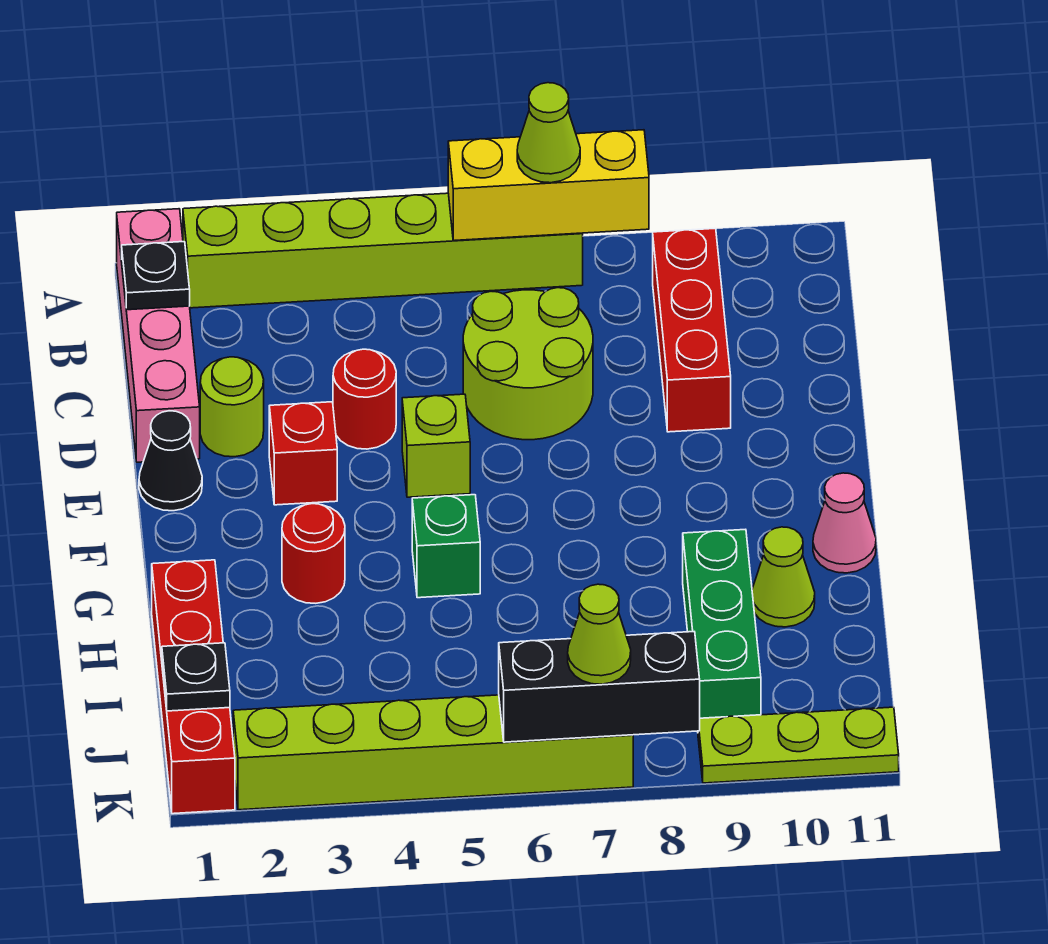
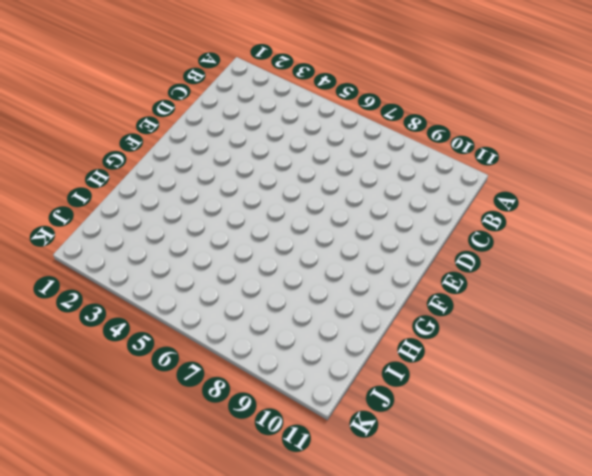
none -> pink brick A1:D1 level 1
none -> lime brick A2:A7 level 1
none -> red brick B9:D9 level 1

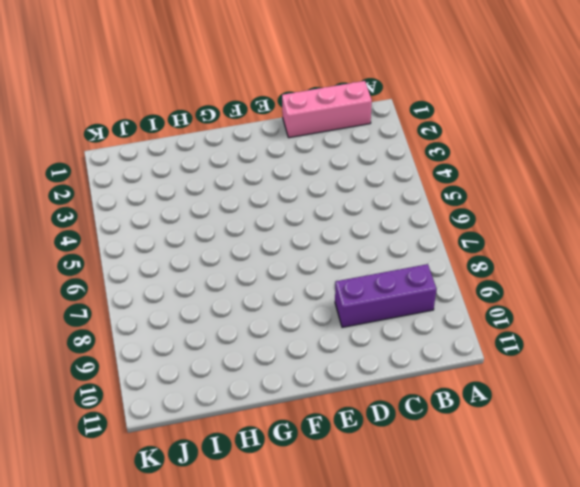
pink brick B1:D1 level 1 -> pink brick A1:D1 level 1
purple brick B9:D9 level 1 -> red brick B9:D9 level 1
none -> lime brick A2:A7 level 1
none -> lime round brick C6:D7 level 1
none -> lime round brick D2 level 1

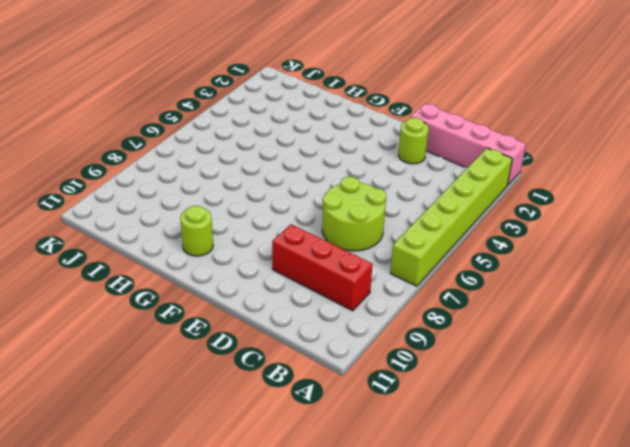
lime round brick G10 level 1 -> none
none -> red round brick D4 level 1
none -> black cone E1 level 1
none -> red brick E3 level 1

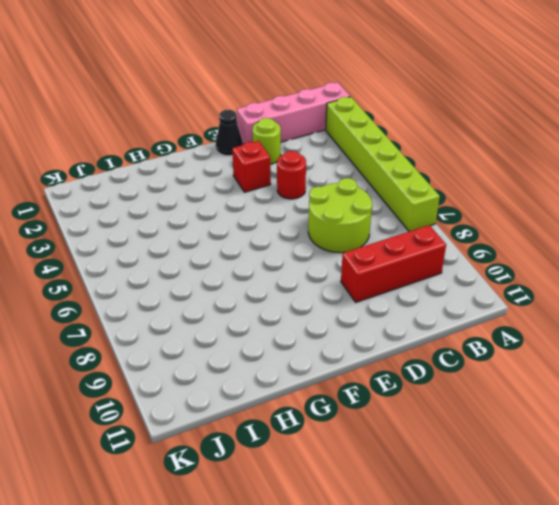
none -> lime brick E5 level 1
none -> red round brick G3 level 1
none -> green brick G5 level 1

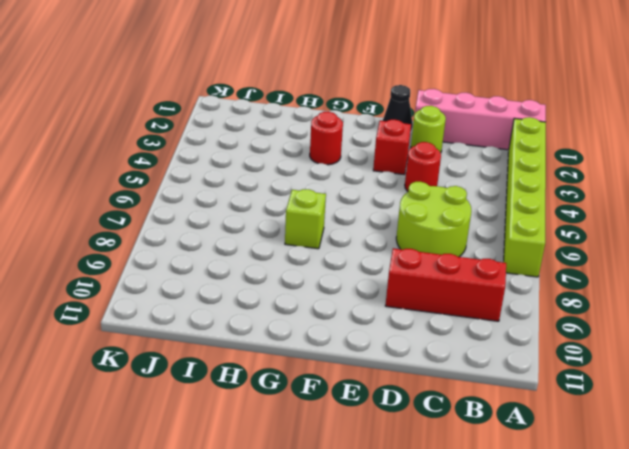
lime brick G7 level 1 -> lime brick E5 level 1
none -> green brick G5 level 1
none -> pink cone G11 level 1
none -> red brick H1:K1 level 1

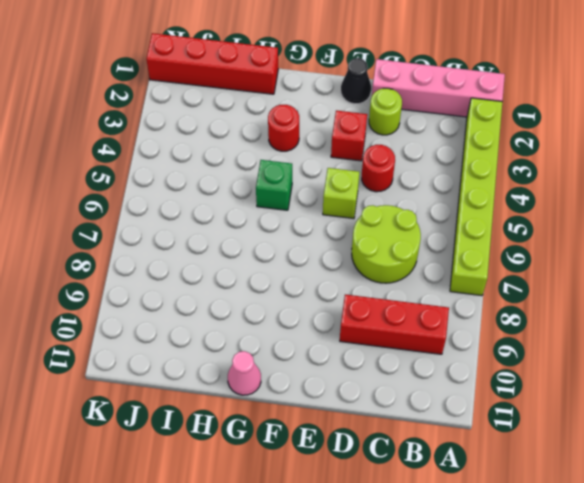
none -> green brick H9:J9 level 1
none -> lime cone H10 level 1
none -> lime brick K2:K7 level 1

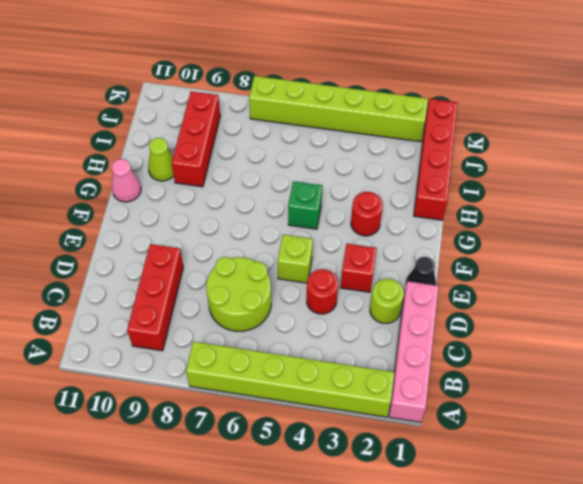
red brick H9:J9 level 1 -> green brick H9:J9 level 1
none -> lime plate K9:K11 level 1
none -> yellow brick A6:A8 level 2
none -> black plate B1 level 2

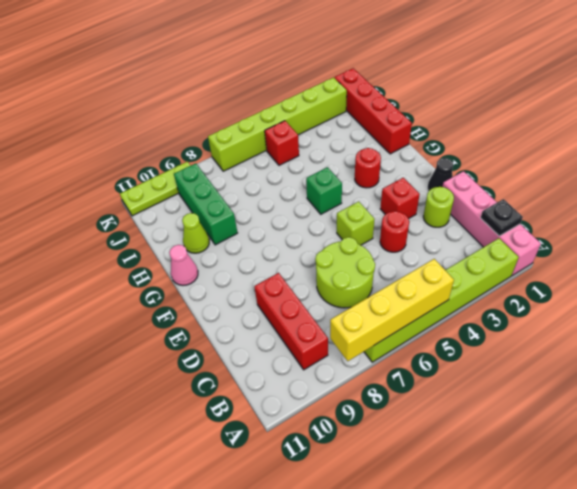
yellow brick A5:A8 level 2 -> yellow brick A6:A8 level 2
red brick J5 level 1 -> none
none -> black plate J1 level 2
none -> black brick K6:K8 level 2
none -> lime cone A7 level 3

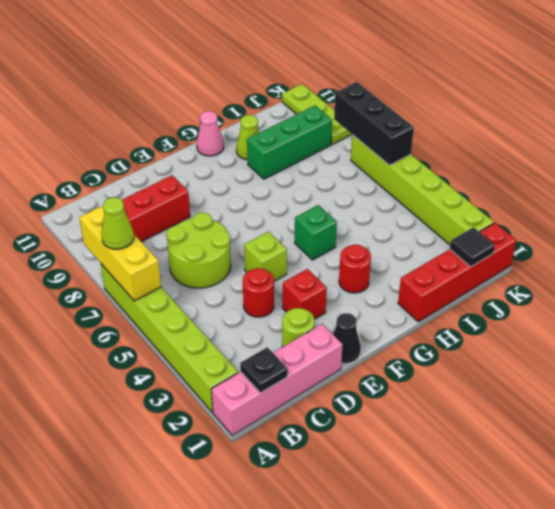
black tile J1 level 2 -> black plate J1 level 2
none -> lime cone K7 level 3

